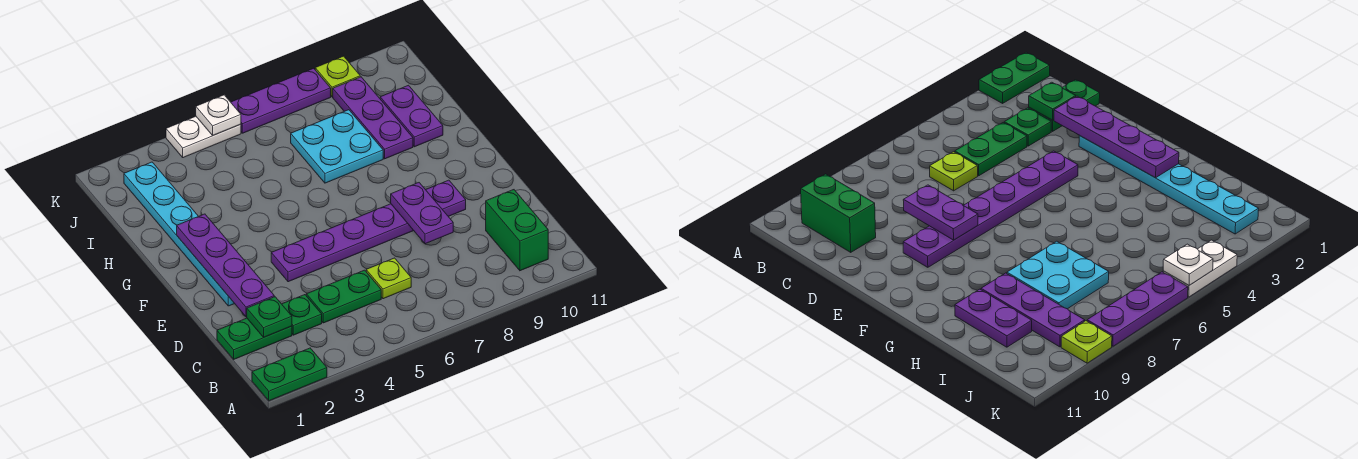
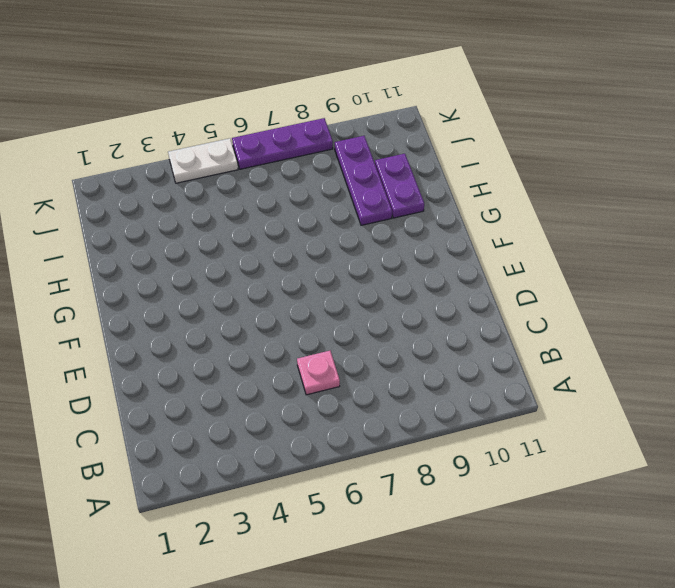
pink plate C6 level 1 -> lime plate C6 level 1
none -> green plate A1:A2 level 1
none -> green brick B10:C10 level 1
none -> green plate C1:C2 level 1

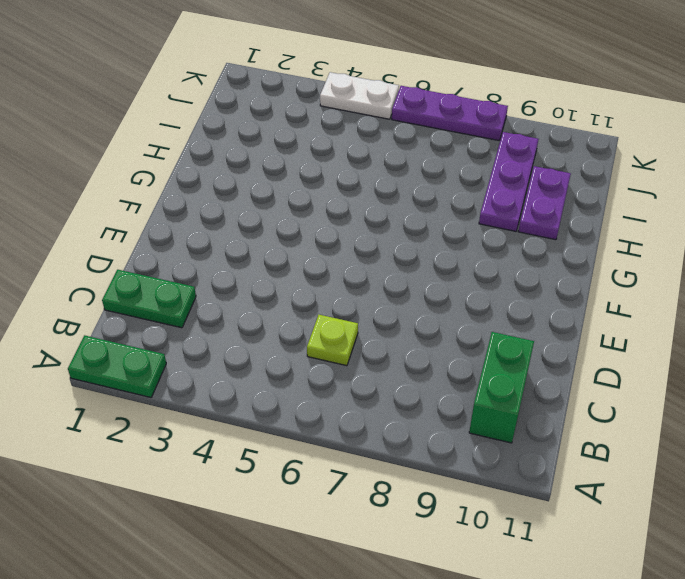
none -> green plate C3 level 1
none -> green plate C4:C5 level 1
none -> cyan plate E2:J2 level 1

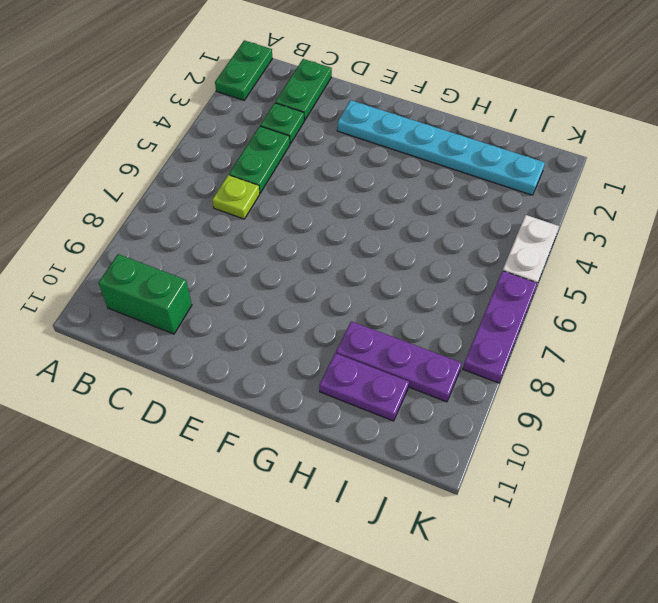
none -> purple plate E4:E9 level 1
none -> cyan plate H7:I8 level 1
none -> lime plate K9 level 1

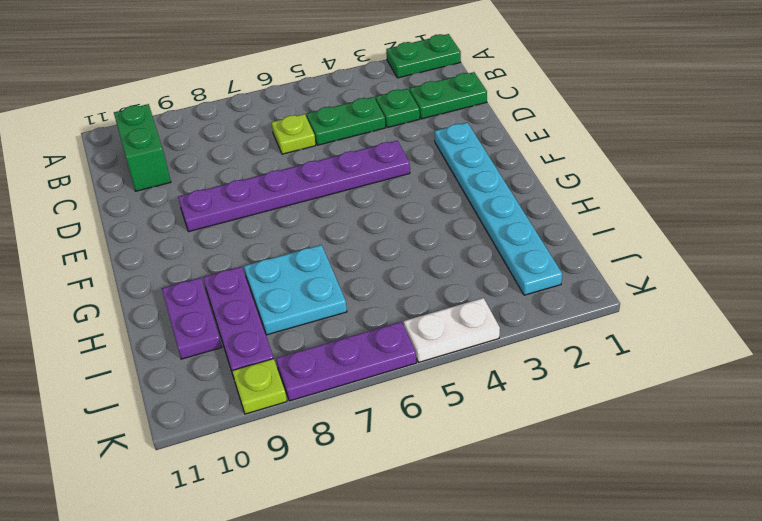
none -> green plate C2 level 2
none -> purple plate D2:G2 level 2
none -> purple plate D8:E8 level 2

